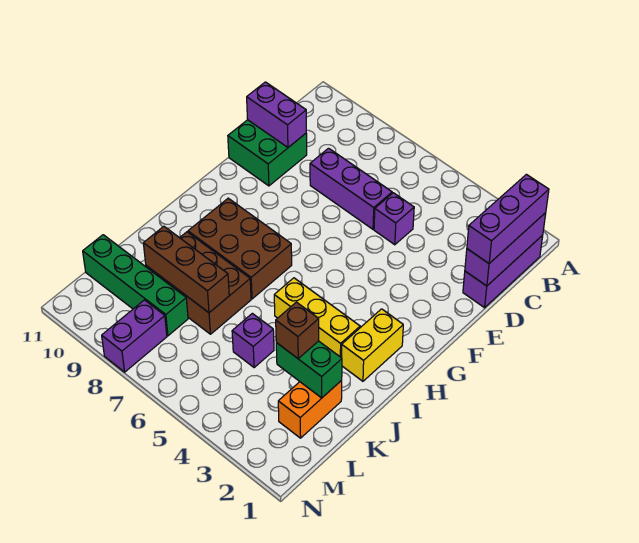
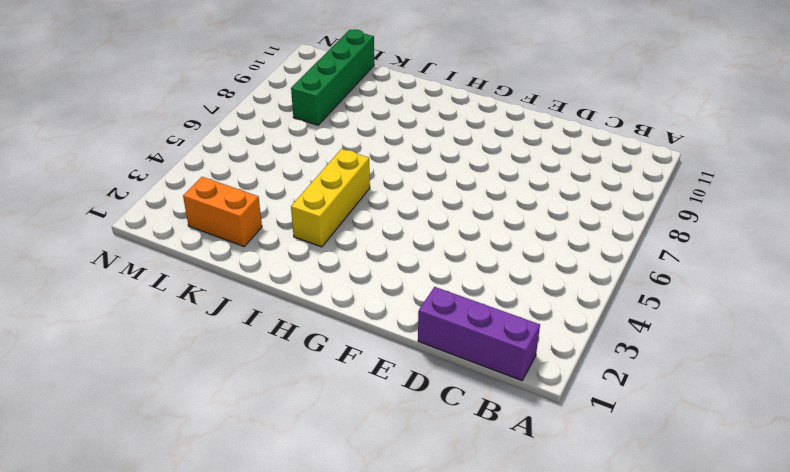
none -> purple brick D5 level 1
none -> purple brick D6:D8 level 1
none -> green brick D10:E11 level 1

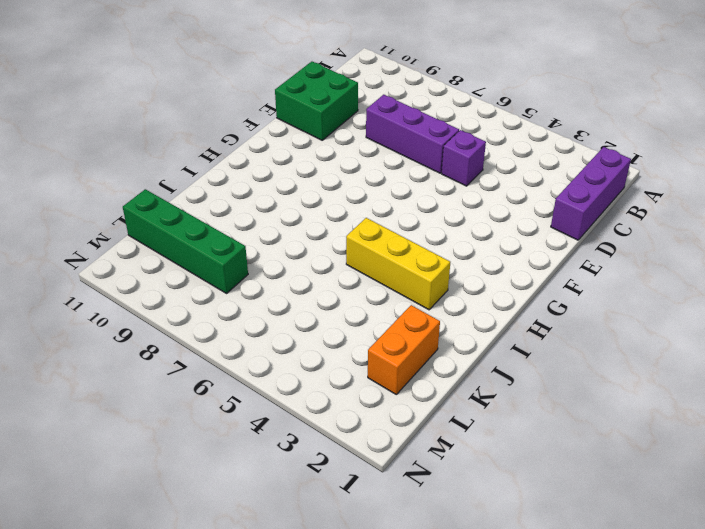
none -> yellow brick H2:I2 level 1
none -> brown brick H7:I9 level 1
none -> brown brick J7:K9 level 1

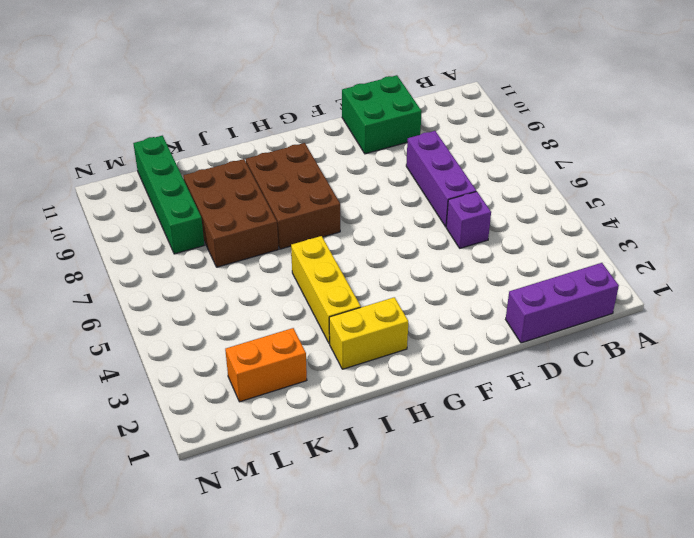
none -> purple brick K5 level 1
none -> purple brick M8:N8 level 1
none -> purple brick B1:D1 level 2

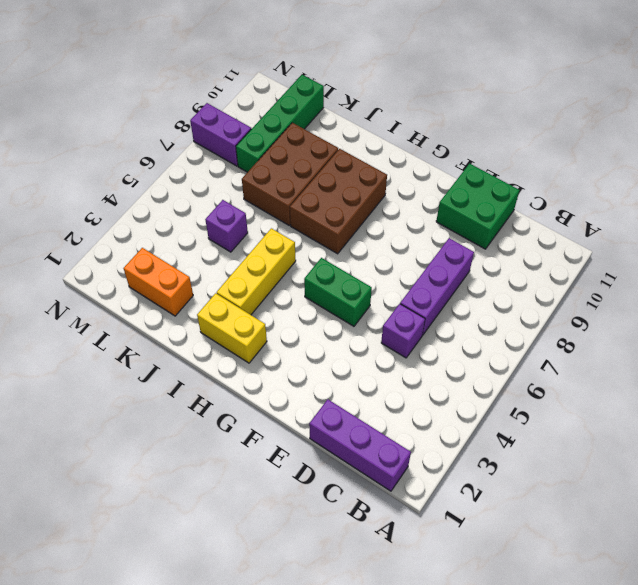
green brick F5:G5 level 1 -> green brick K2:K3 level 2
none -> purple brick B1:D1 level 2
none -> purple brick D10:D11 level 2
none -> brown brick K7:K9 level 2

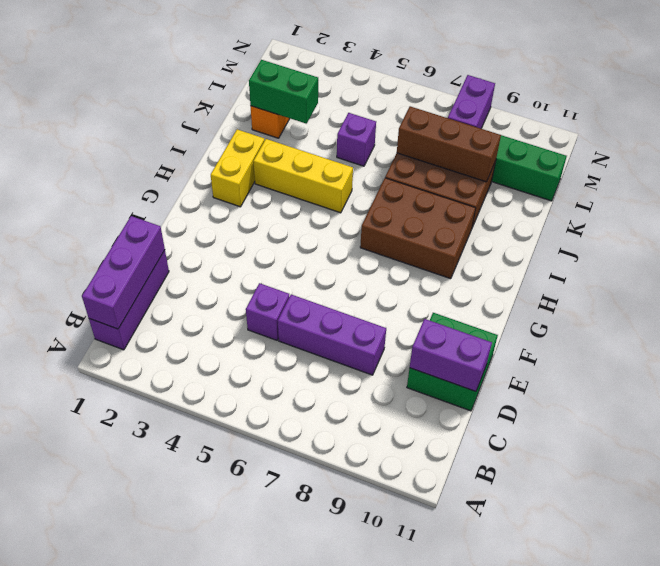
none -> purple brick B1:D1 level 3
none -> brown brick K3 level 3

